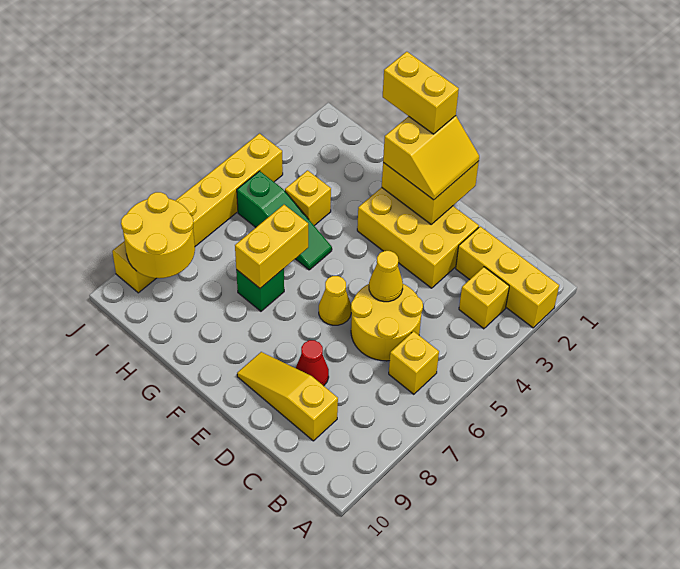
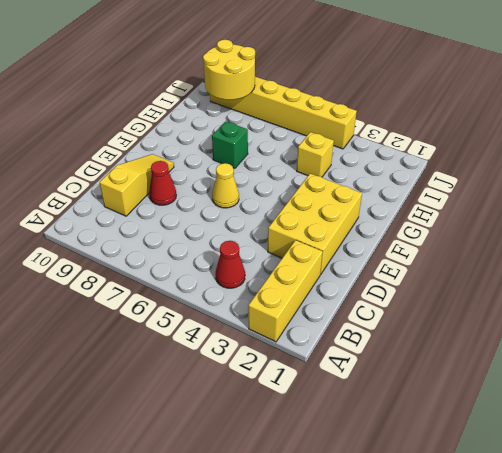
red cone B4 level 1 -> none
none -> yellow brick B3 level 1
none -> yellow brick B6 level 1
none -> yellow round brick C5:D6 level 1

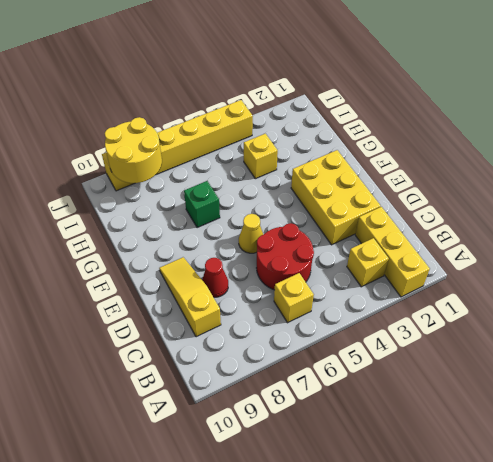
red round brick C5:D6 level 1 -> yellow round brick C5:D6 level 1
none -> green slope G5:I5 level 1 top I
none -> yellow cone D5 level 2
none -> yellow brick E1:F2 level 2

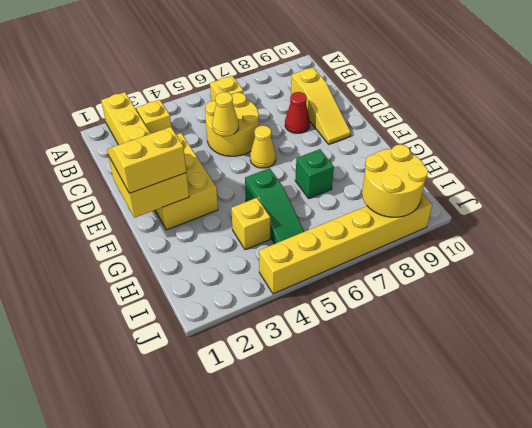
green slope G5:I5 level 1 top G -> green slope G5:I5 level 1 top I
none -> yellow brick G6:G7 level 2
none -> yellow brick F1:G1 level 4

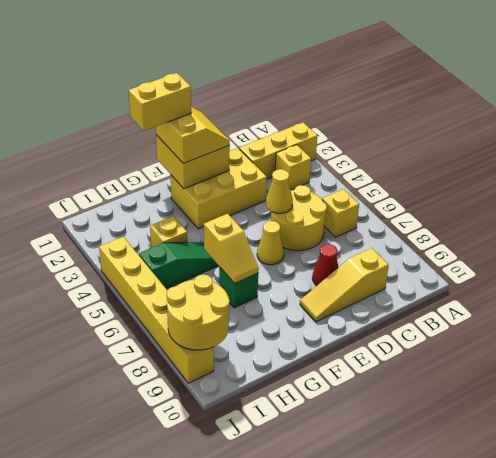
yellow slope G6:G7 level 2 top 6 -> yellow brick G6:G7 level 2

